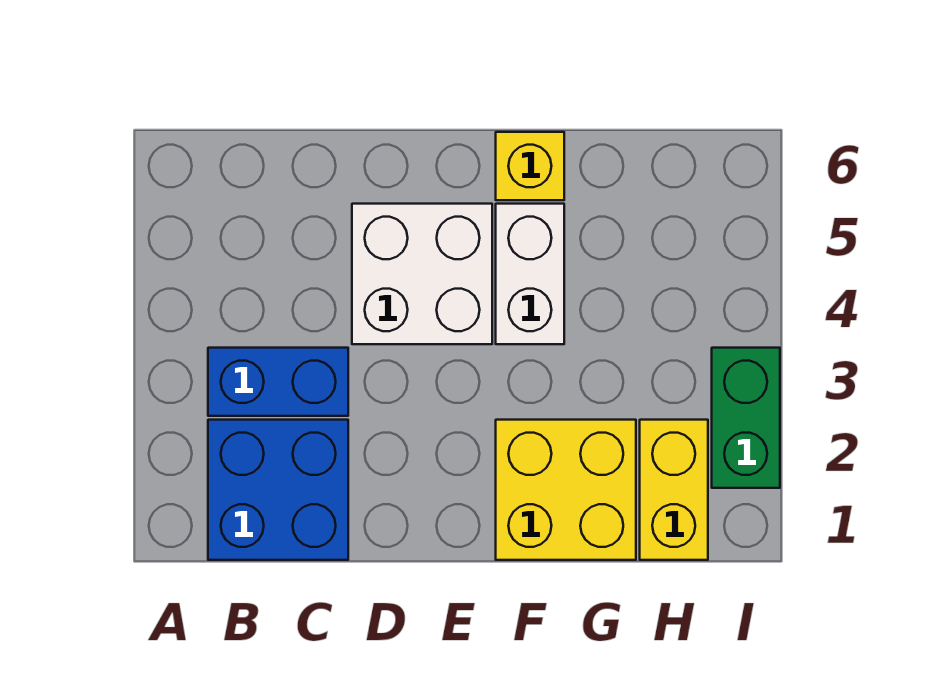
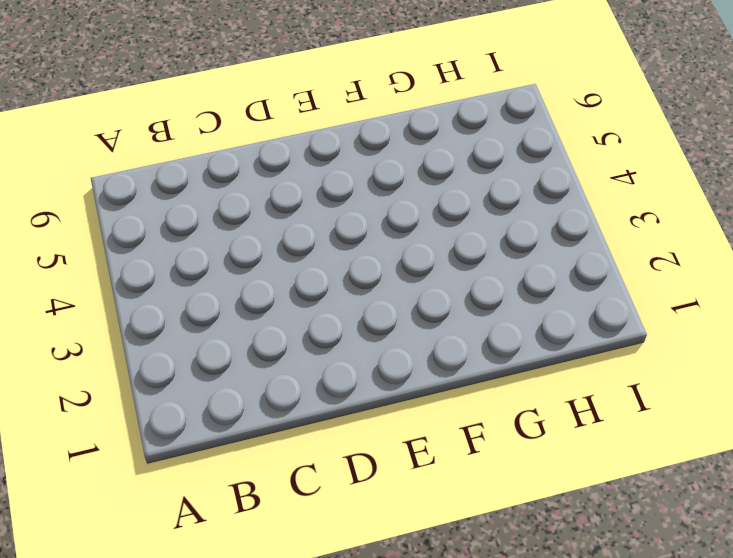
none -> blue brick B1:C2 level 1
none -> blue brick B3:C3 level 1

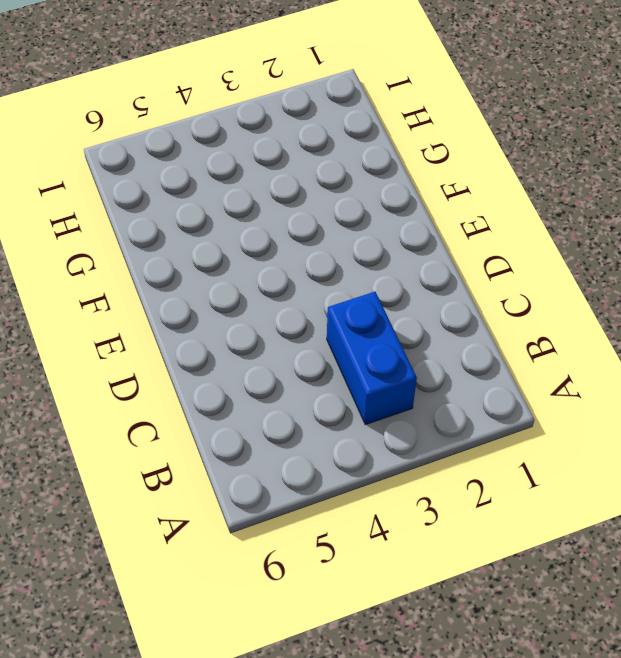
none -> blue brick B1:C2 level 1
none -> white brick D4:E5 level 1

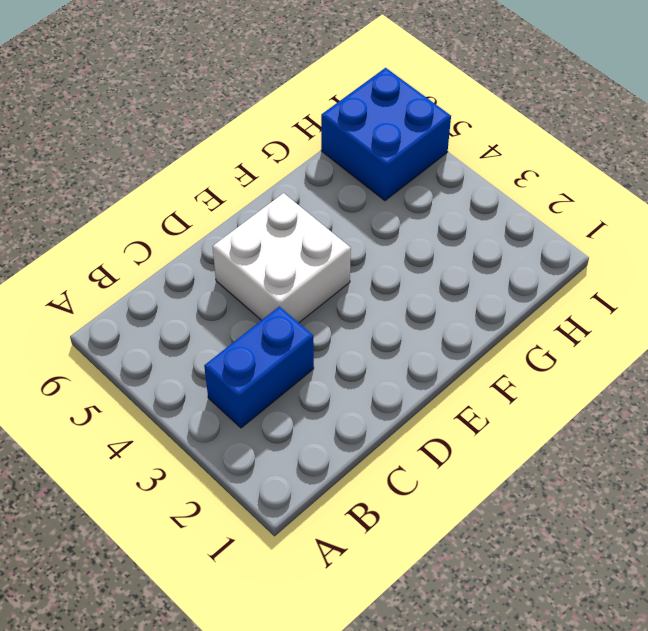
blue brick H5:I6 level 1 -> blue brick B1:C2 level 1
none -> yellow brick F1:G2 level 1
none -> white brick F4:F5 level 1

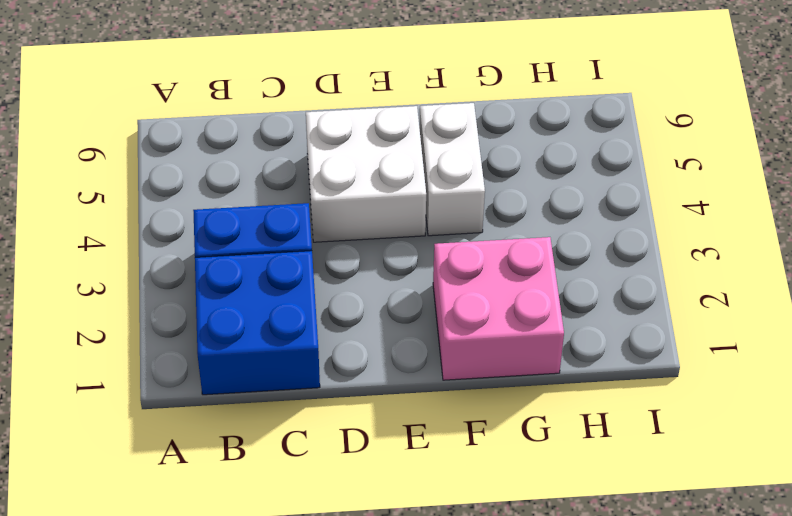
pink brick F1:G2 level 1 -> yellow brick F1:G2 level 1
none -> yellow brick F6 level 1
none -> yellow brick H1:H2 level 1

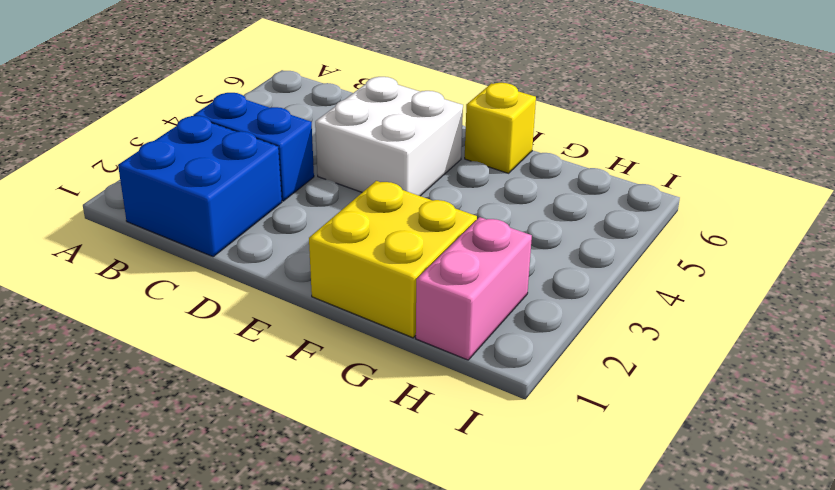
pink brick H1:H2 level 1 -> yellow brick H1:H2 level 1
none -> white brick F4:F5 level 1
none -> green brick I2:I3 level 1

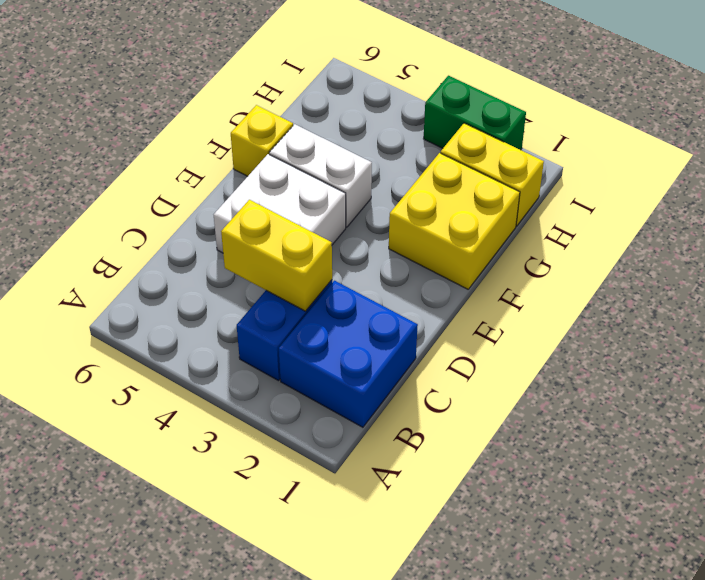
yellow brick C3:C4 level 2 -> none

